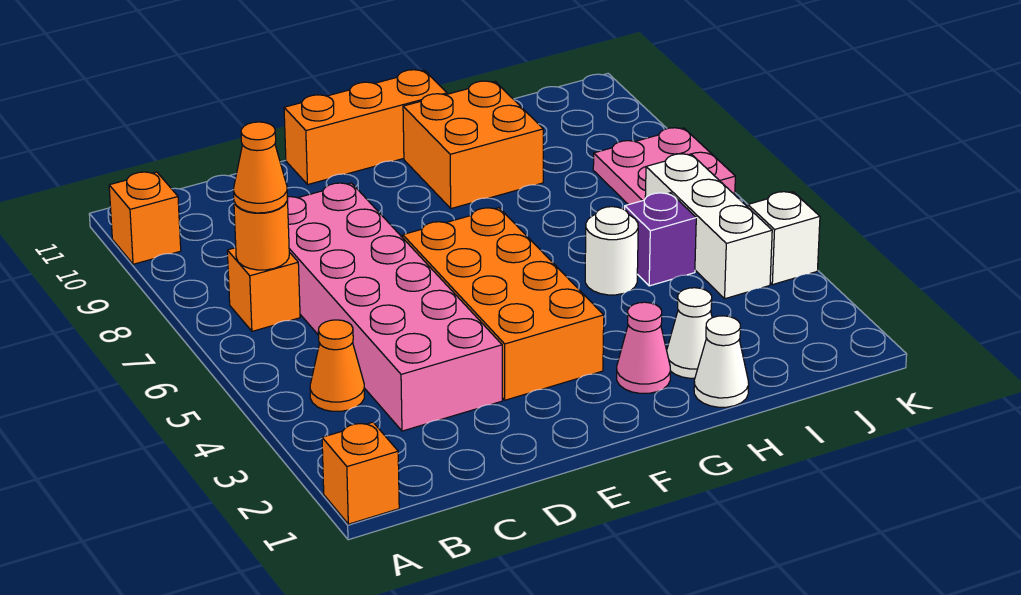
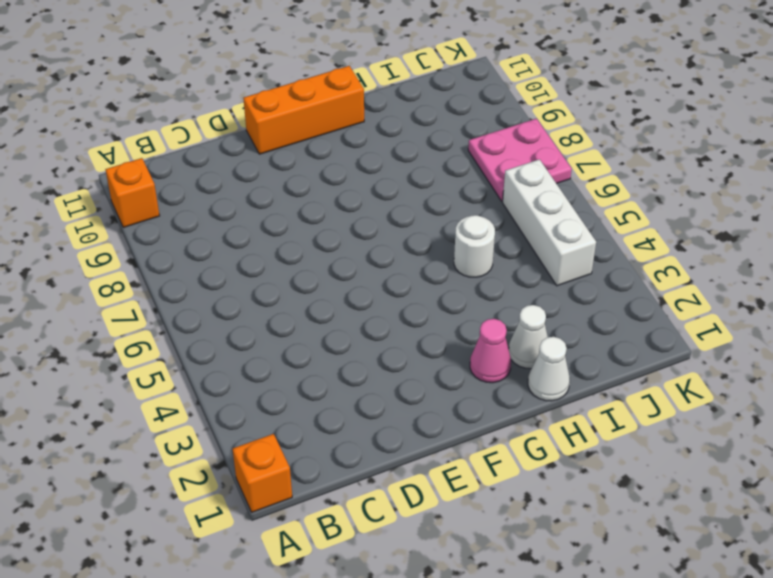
none -> orange cone B4 level 1
none -> orange brick B7 level 1
none -> pink brick C3:D8 level 1

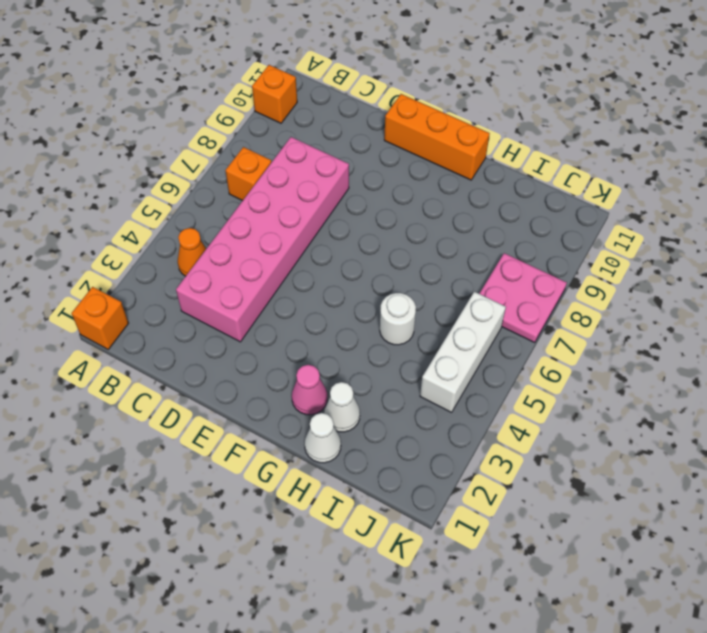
none -> orange brick E3:F6 level 1
none -> orange brick G9:H10 level 1
none -> purple brick I5 level 1

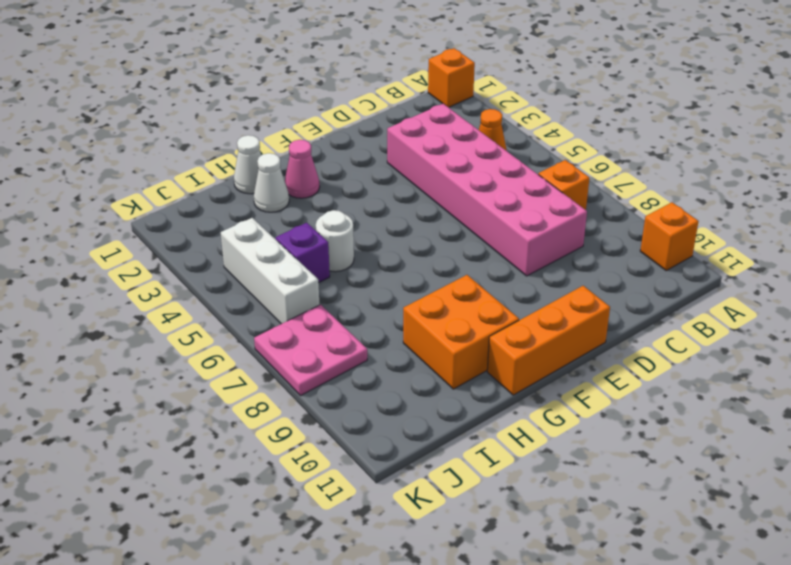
none -> orange brick E3:F6 level 1
none -> white brick K4 level 1
none -> orange round brick B7 level 2

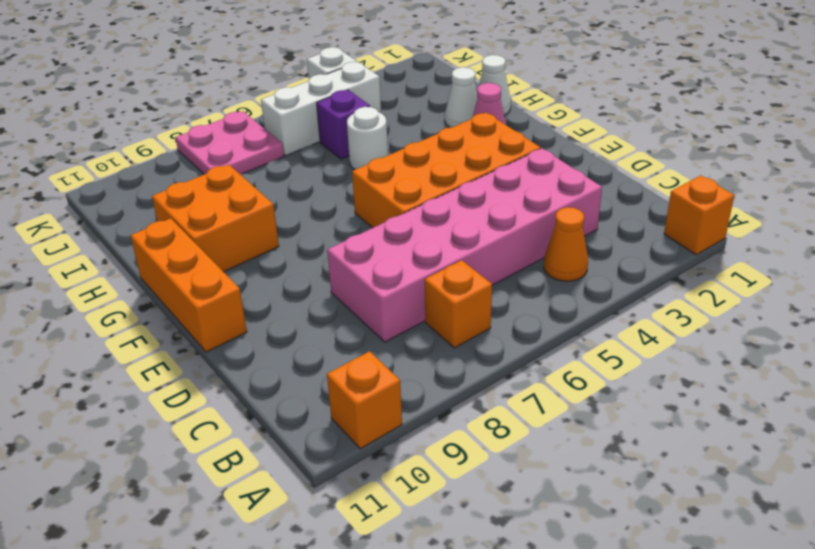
none -> orange round brick B7 level 2
none -> orange cone B7 level 3

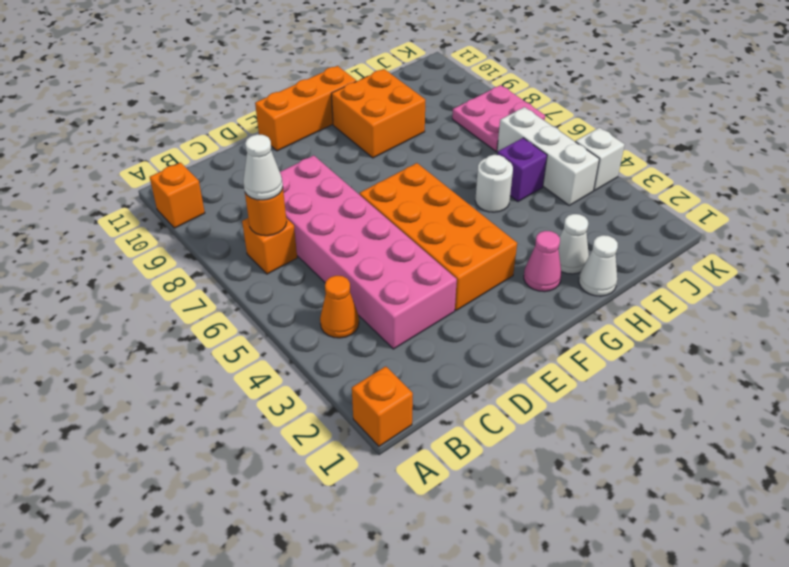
white cone B7 level 3 -> orange cone B7 level 3

